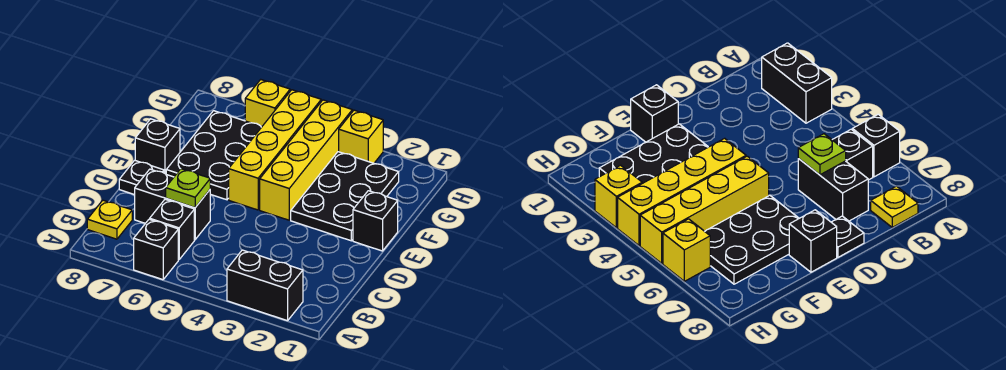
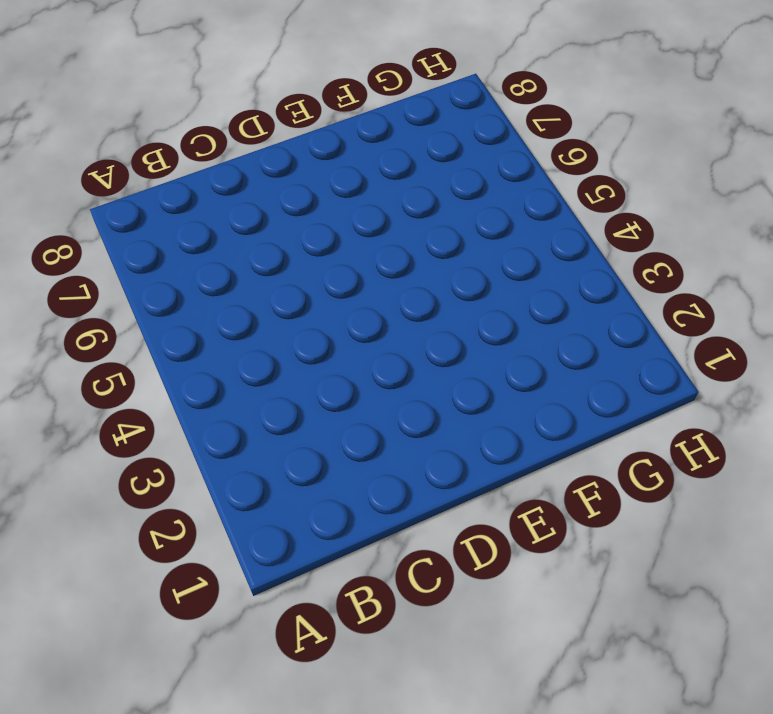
none -> black brick A2:A3 level 1
none -> black brick A6 level 1
none -> black brick B6 level 1

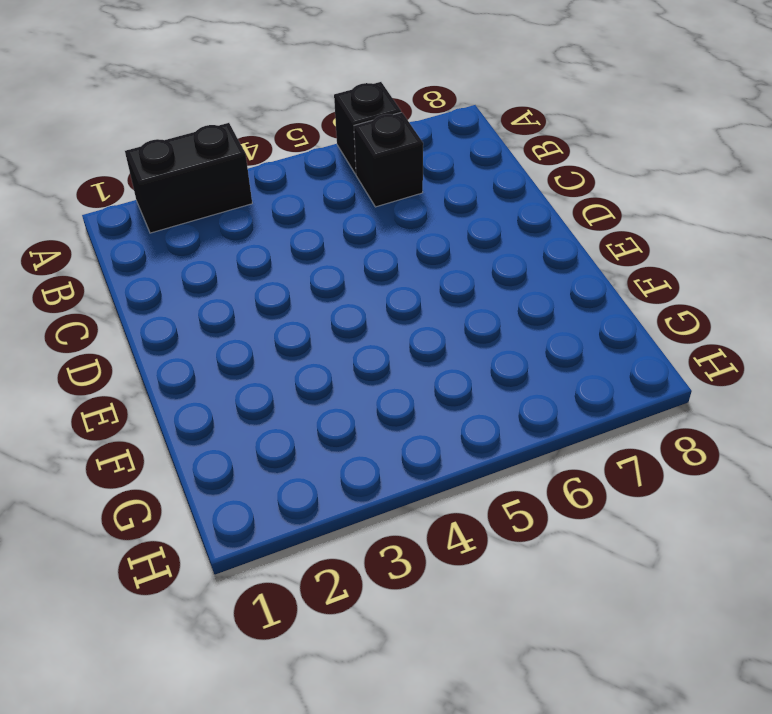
none -> yellow plate B8 level 1
none -> black brick C6:C7 level 1
none -> black plate D8 level 1

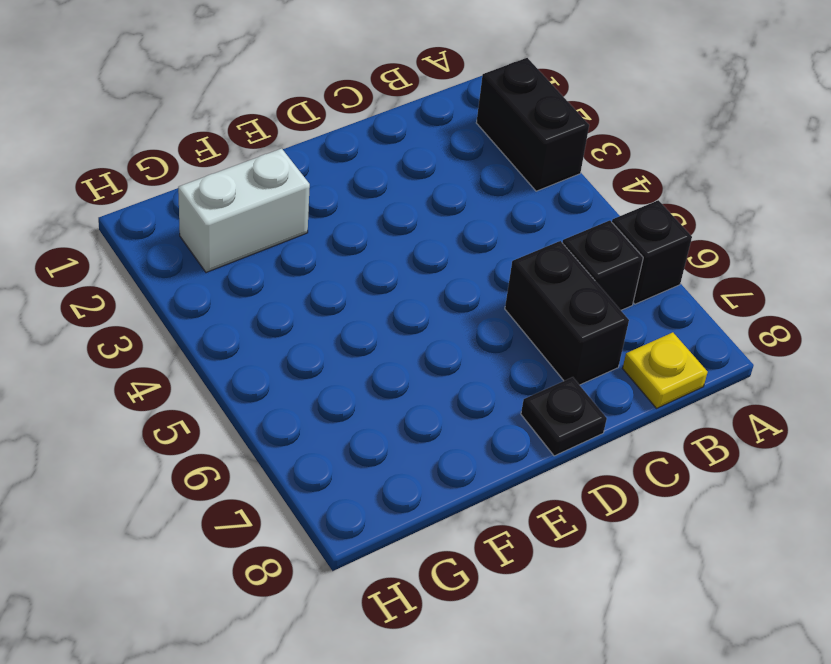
white brick F2:G2 level 1 -> black plate E2:G3 level 1
none -> black brick E1 level 1
none -> yellow brick E4:H4 level 1
none -> yellow brick E5:H5 level 1

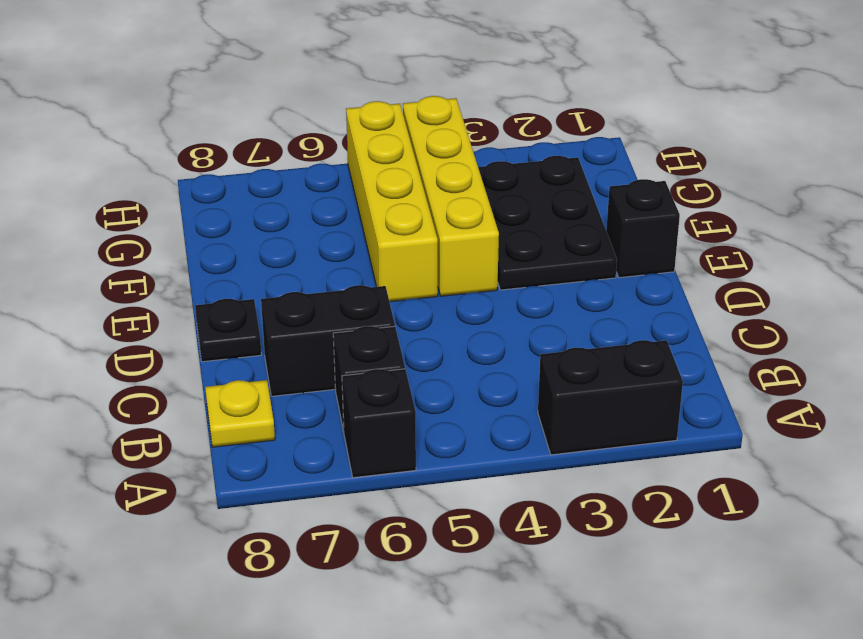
none -> black plate E6:G7 level 1
none -> black brick E8 level 1
none -> yellow brick H3 level 1

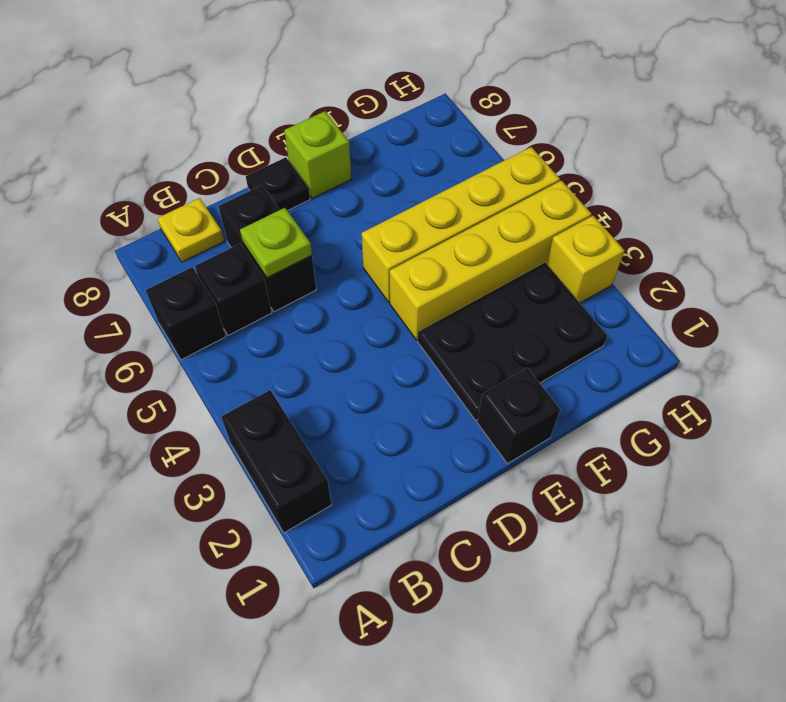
lime brick E8 level 1 -> black brick E8 level 1
none -> black plate E6:G7 level 1
none -> yellow brick H6 level 1

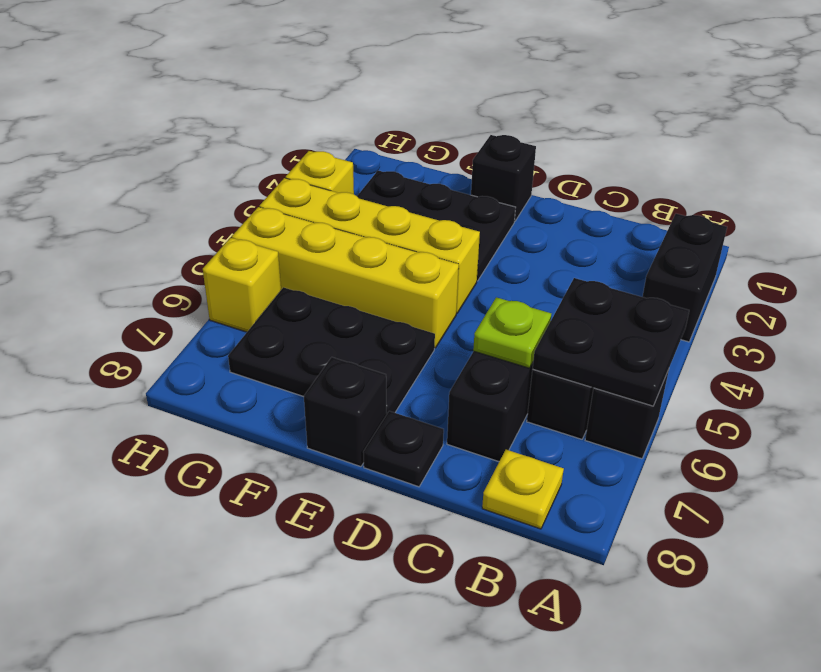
black plate A5:B6 level 2 -> none

